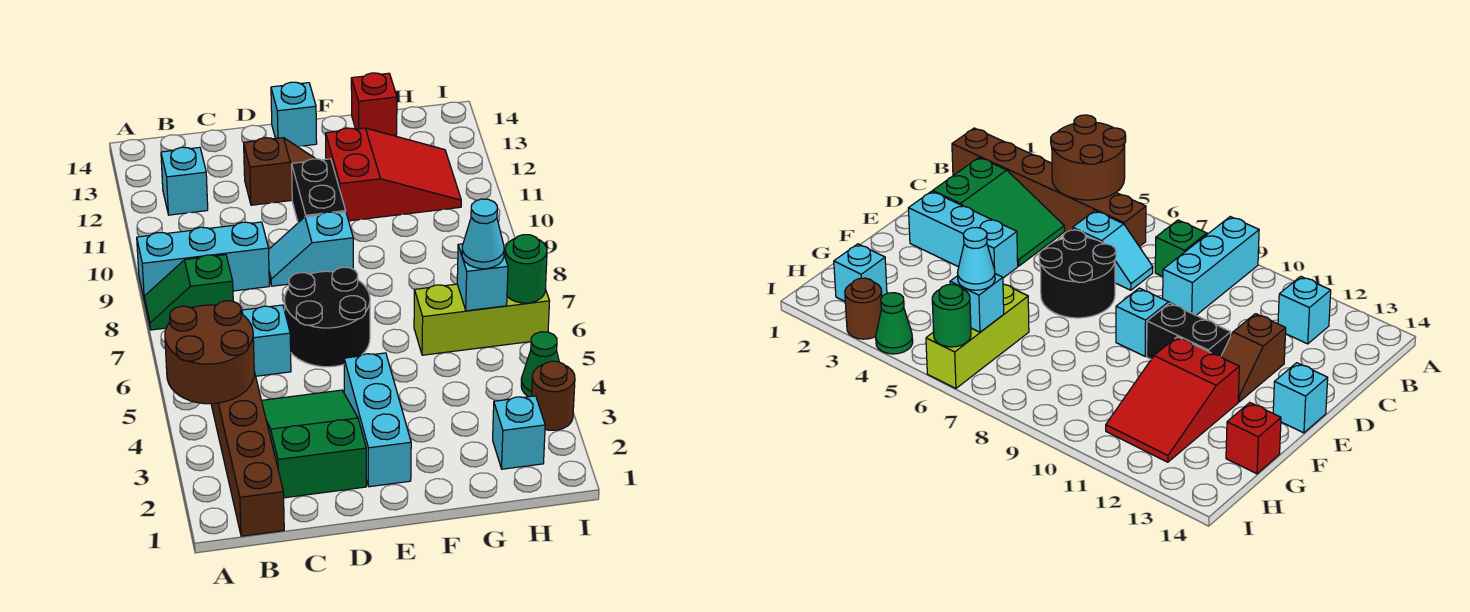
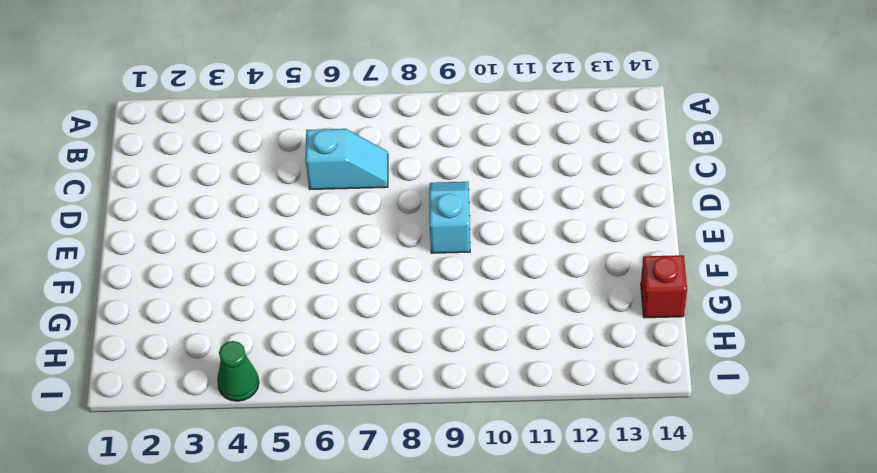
none -> green slope A8:B8 level 1 top B
none -> cyan brick A9:C9 level 1
none -> brown brick B1:B6 level 1

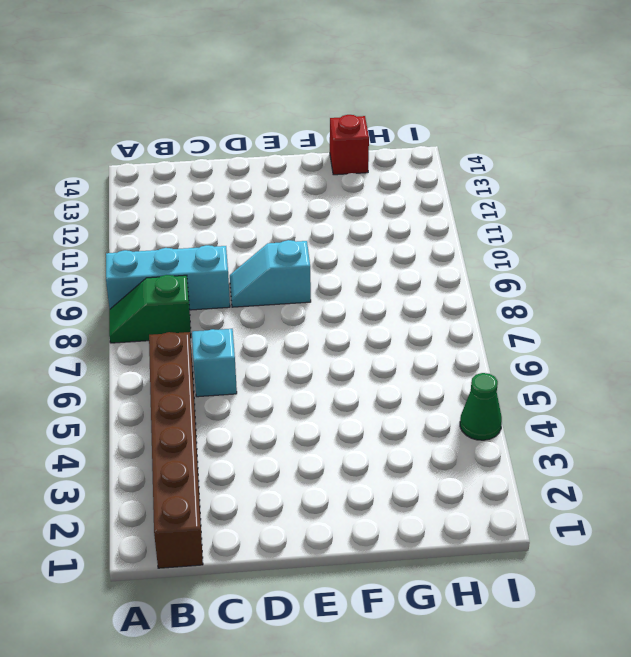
none -> cyan brick B12 level 1
none -> green slope C2:D4 level 1 top 2
none -> black round brick D6:E7 level 1

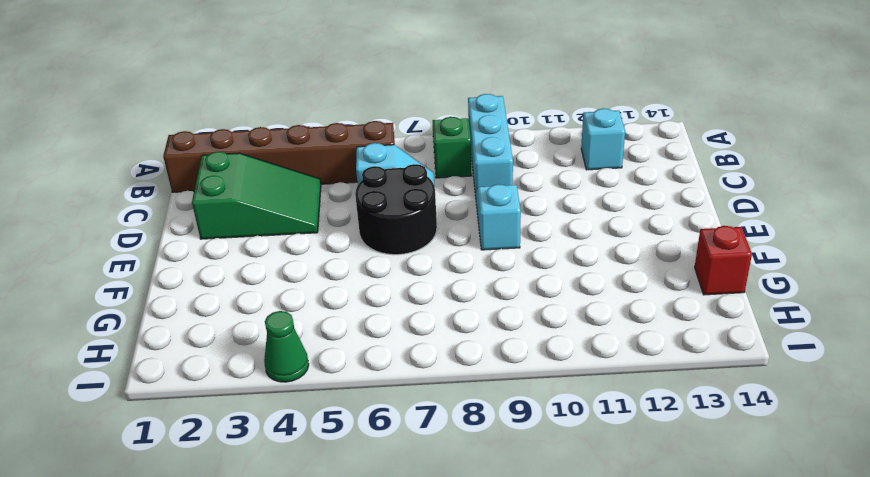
none -> brown slope D12:E12 level 1 top D
none -> cyan brick E2:E4 level 1
none -> black brick E10:E11 level 1

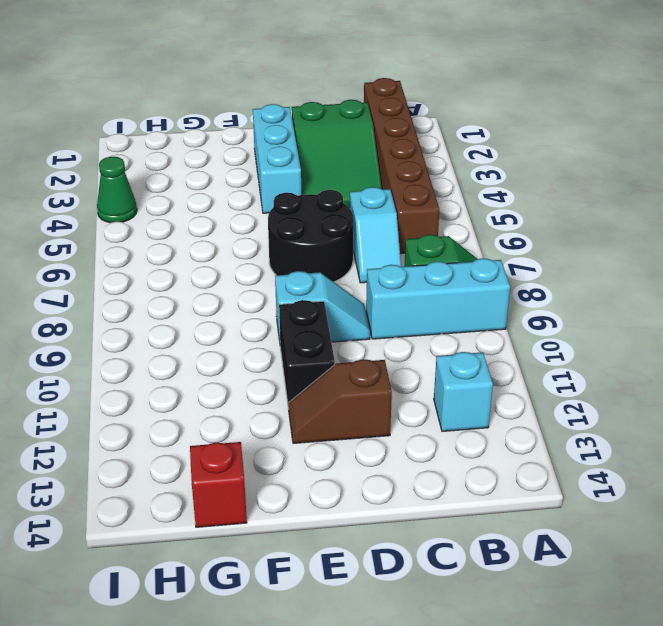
none -> cyan brick E14 level 1
none -> red slope F11:H12 level 1 top F
none -> lime brick G6:I6 level 1

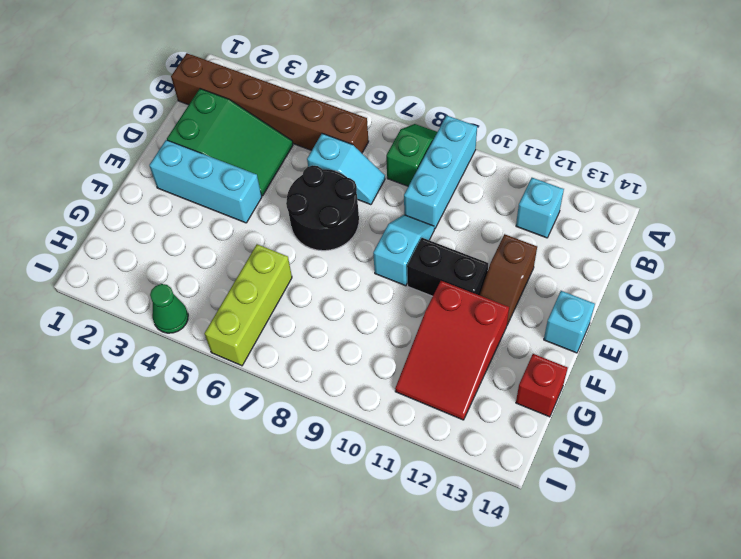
none -> cyan brick H2 level 1
none -> brown round brick I3 level 1
none -> brown round brick A4:B5 level 2

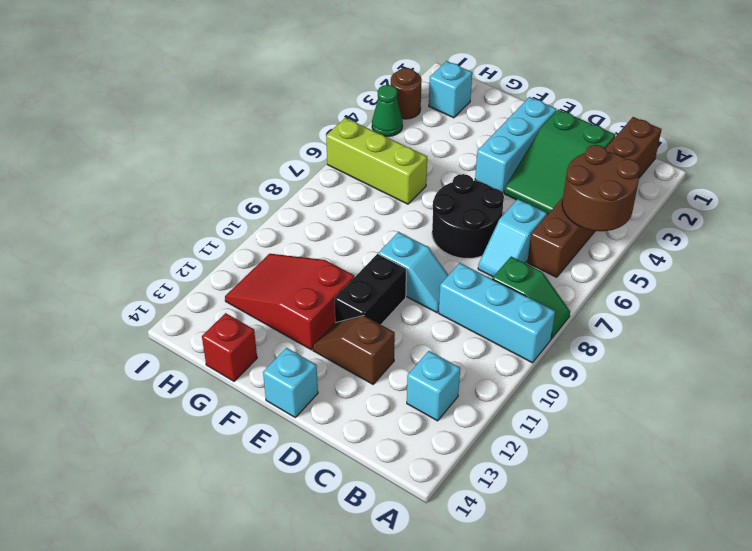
none -> cyan brick H6 level 2
none -> green round brick I6 level 2
none -> cyan cone H6 level 3

